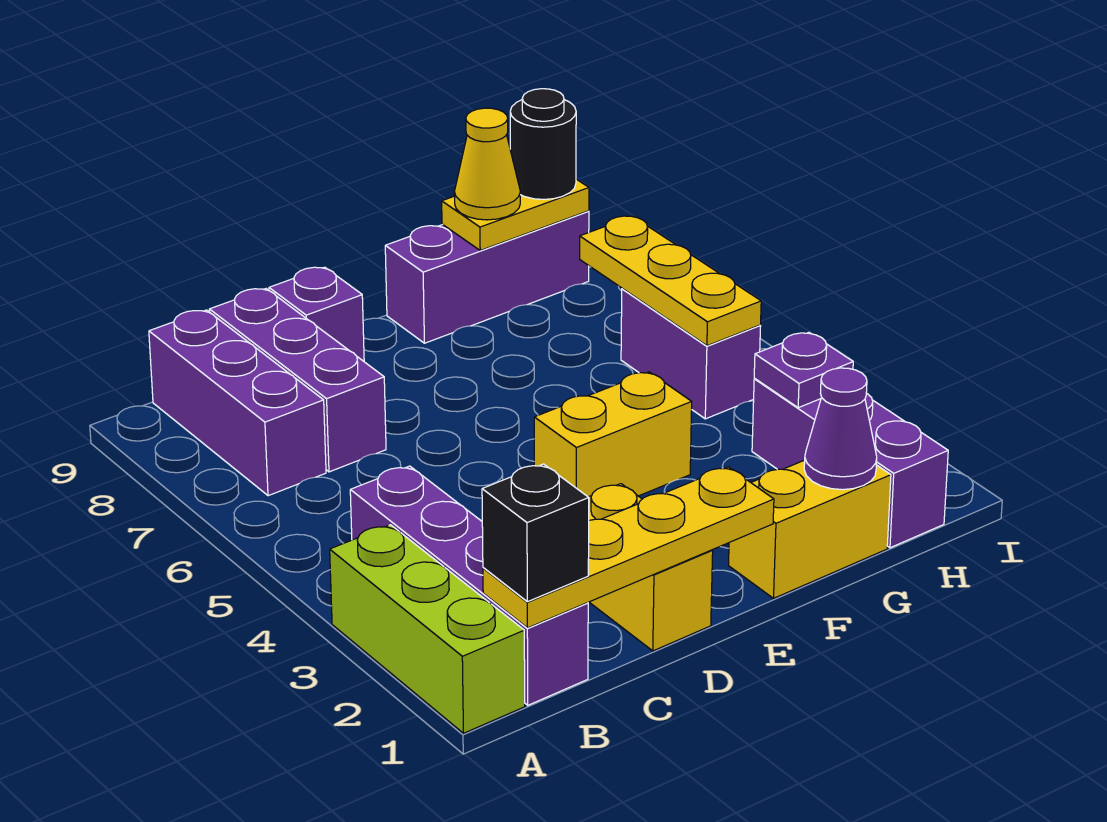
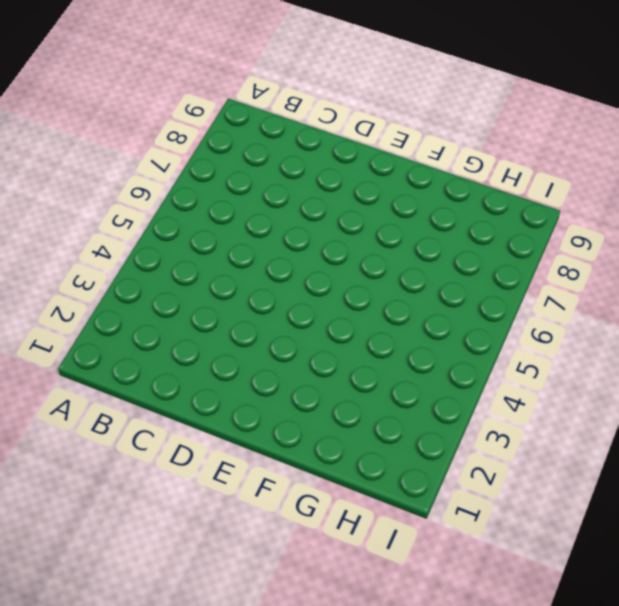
none -> lime brick A1:A3 level 1
none -> purple brick B1:B4 level 1
none -> purple brick B7:B9 level 1

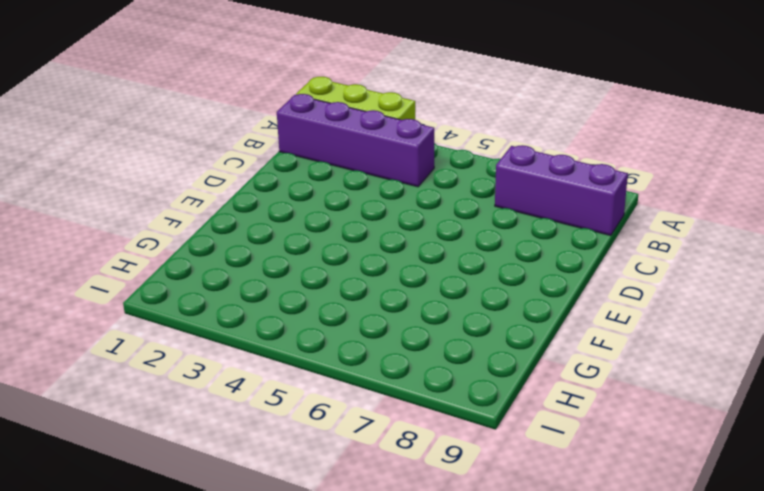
none -> purple brick C7:C9 level 1
none -> yellow brick D1:D2 level 1
none -> purple brick D9 level 1

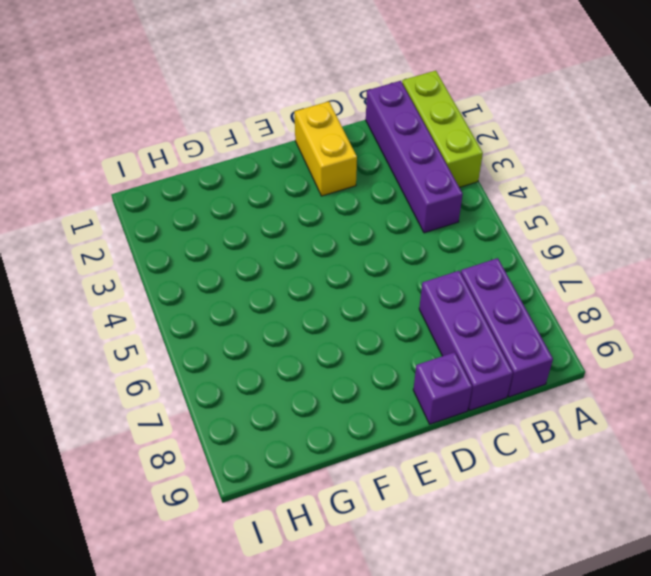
none -> yellow brick E4:F4 level 1
none -> yellow brick F1:G1 level 1
none -> purple brick F9:H9 level 1

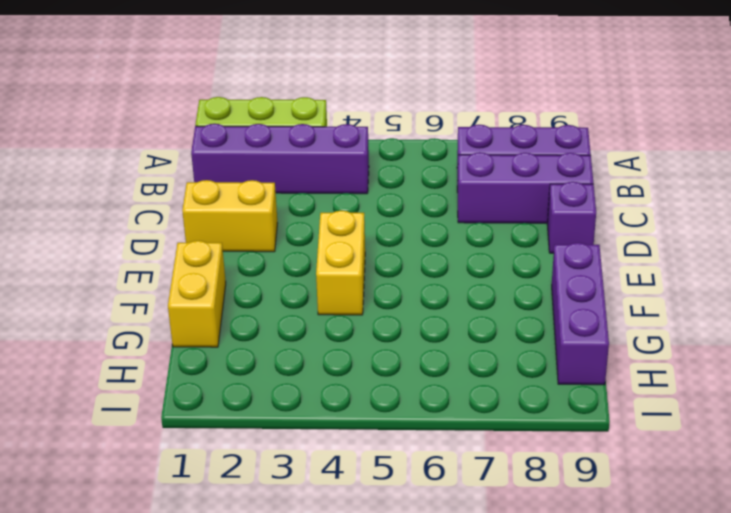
none -> purple brick H1:H3 level 1
none -> purple brick H5:H6 level 1
none -> yellow plate B1:E1 level 2

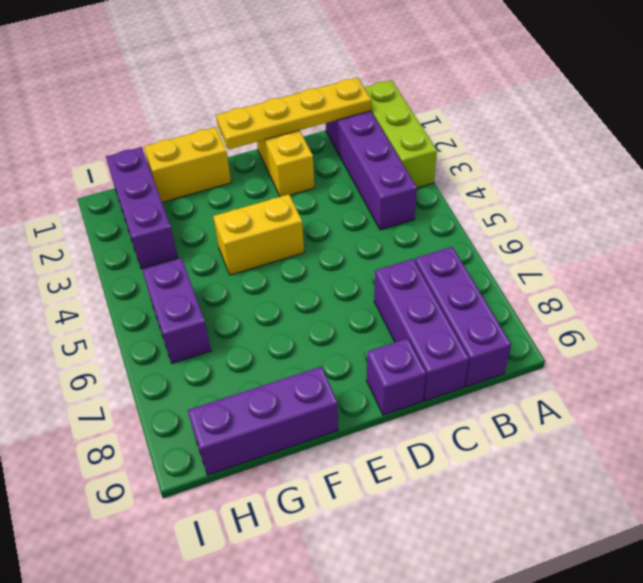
none -> purple cone G1 level 2
none -> yellow plate G9:H9 level 2
none -> purple plate H3 level 2

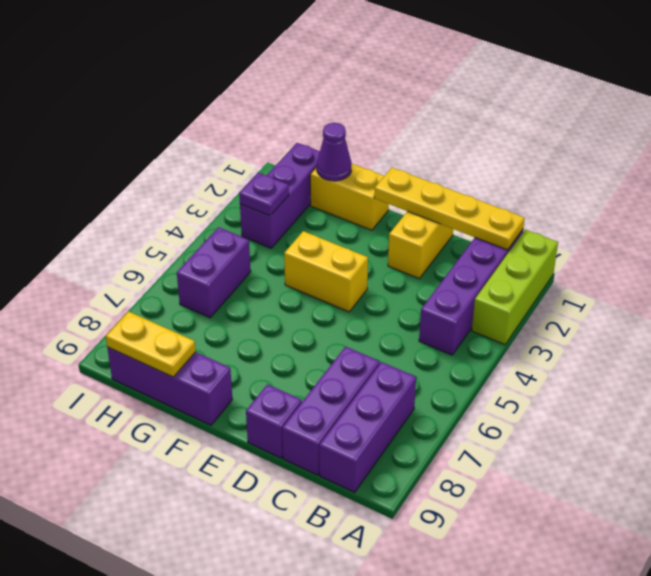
none -> yellow plate H5:H7 level 2
none -> black brick B1 level 3
none -> yellow cone G9 level 3

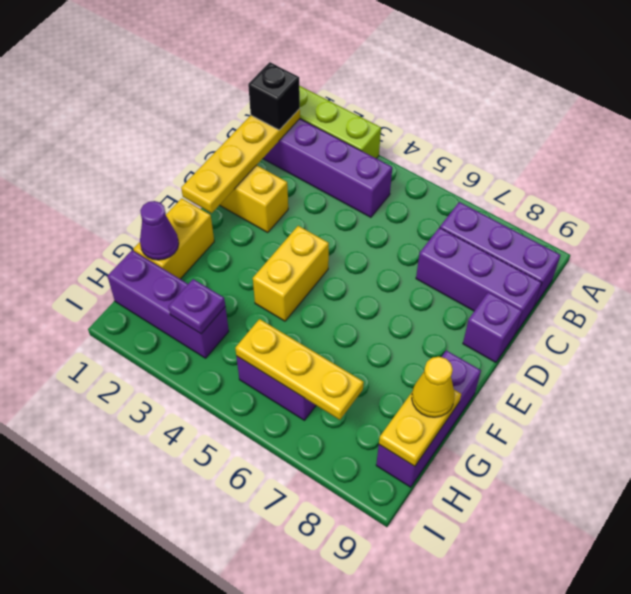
none -> black round brick H9 level 3

